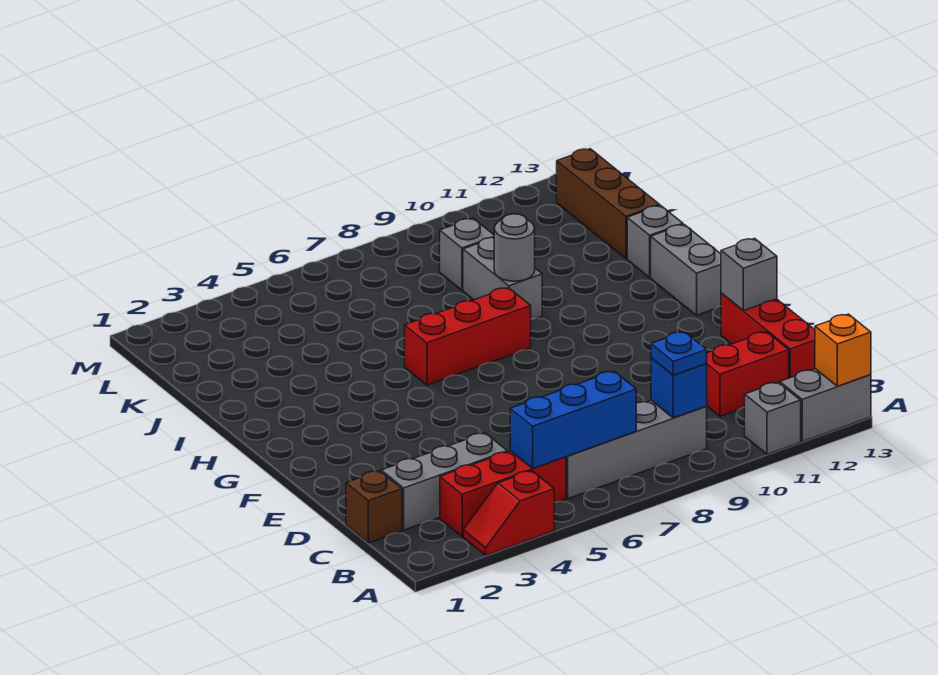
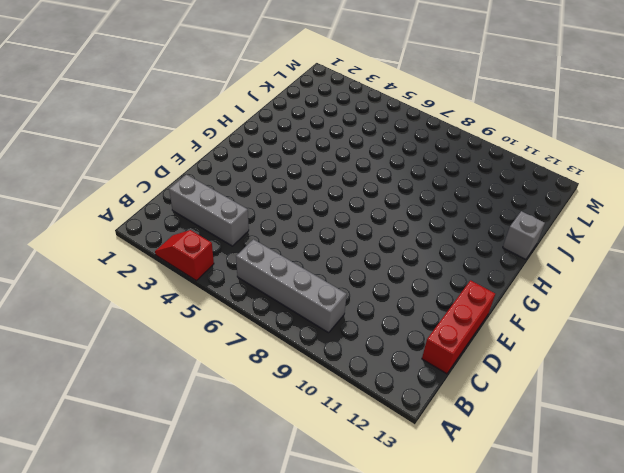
none -> grey brick A11 level 1
none -> grey brick A12:A13 level 1
none -> red brick B3:B5 level 1

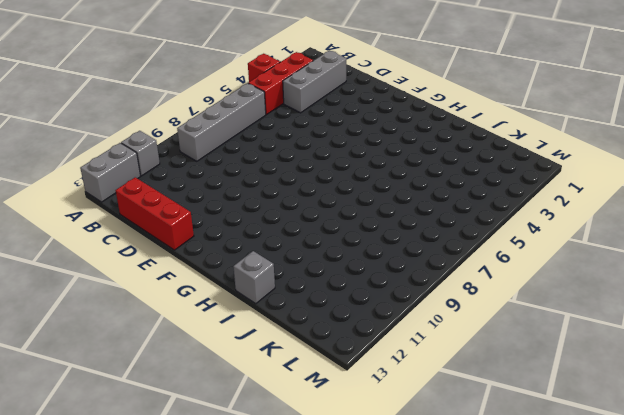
none -> brown brick C1 level 1
none -> red brick C11:C12 level 1
none -> grey brick G13:H13 level 1

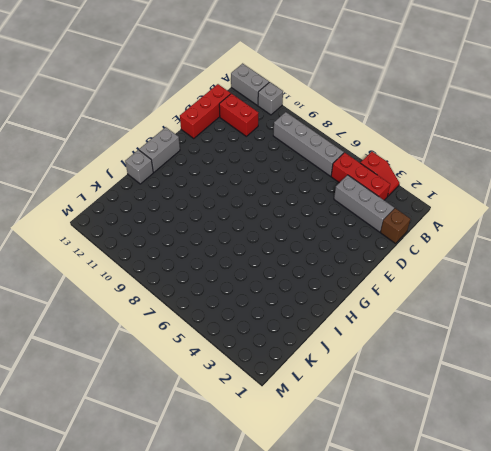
none -> red brick H6:H8 level 1
none -> grey brick I9:J9 level 1
none -> brown brick J13:L13 level 1

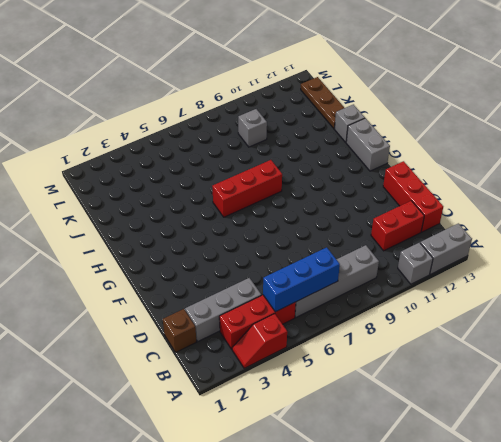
brown plate J13:L13 level 1 -> brown brick J13:L13 level 1
none -> grey brick I9:J9 level 1
none -> orange brick A13 level 2
none -> blue brick B9 level 2

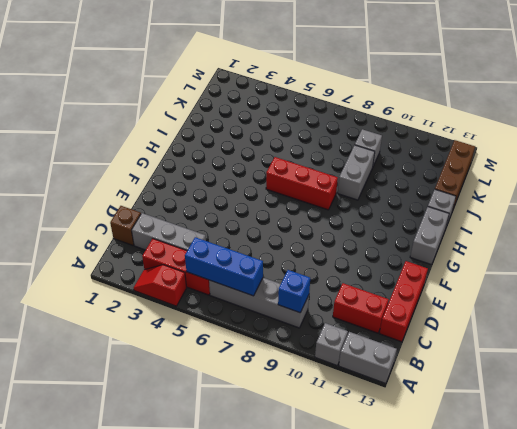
none -> orange brick A13 level 2
none -> grey brick E13 level 2
none -> grey round brick I9 level 2

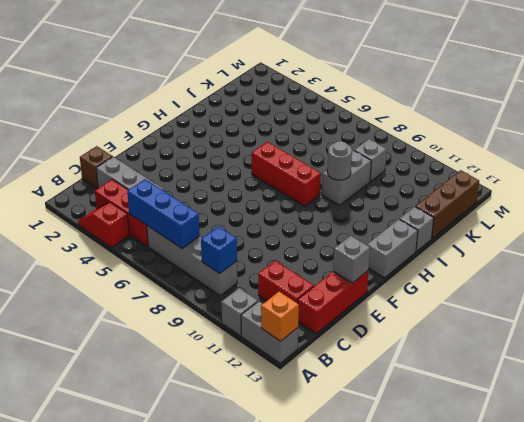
none -> blue plate B9 level 3

